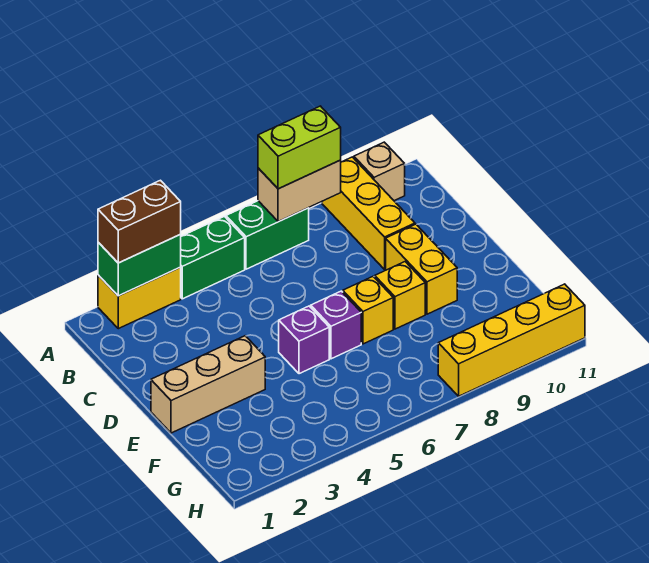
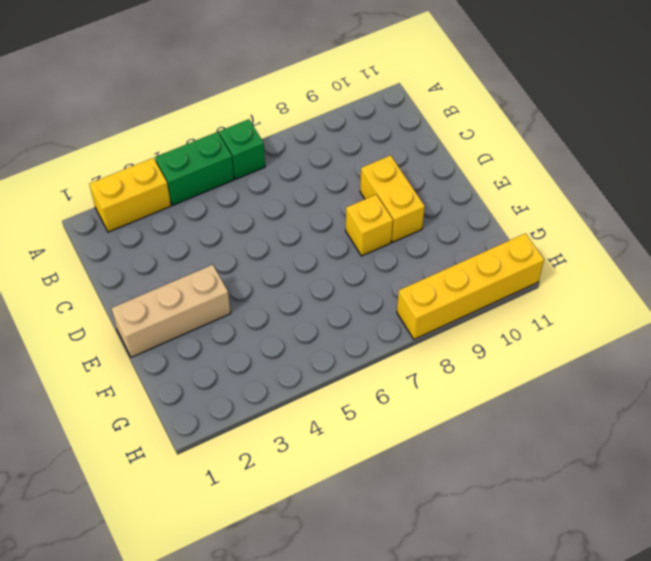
green brick A6 level 1 -> green brick A6:A7 level 1
none -> yellow brick A9:C9 level 1
none -> tan brick A10 level 1
none -> purple brick E5 level 1

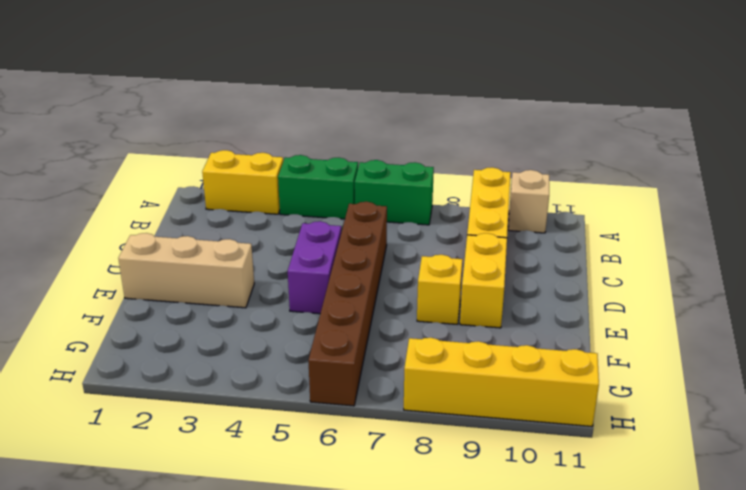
brown brick C6:H6 level 1 -> purple brick E6 level 1
purple brick D5:E5 level 1 -> purple brick E5 level 1
none -> yellow brick E7 level 1
none -> green brick A2:A3 level 2
none -> tan brick A7:A8 level 2

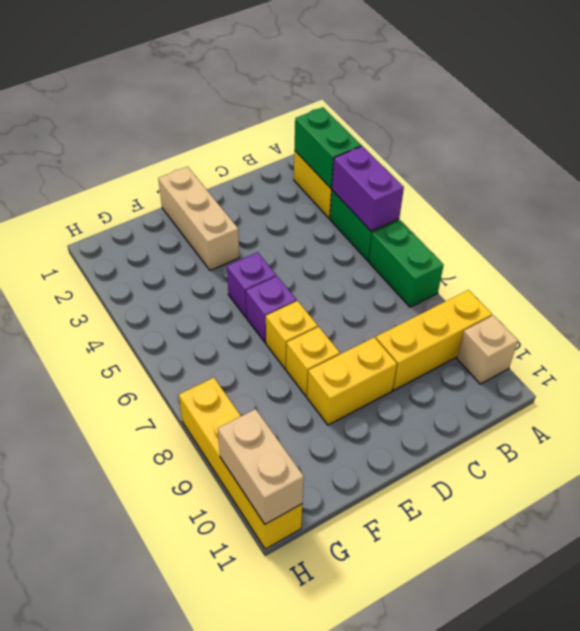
purple brick A4:A5 level 2 -> none
tan brick H10:H11 level 2 -> tan brick A7:A8 level 2
none -> brown brick A2:A3 level 3
none -> lime brick A7:A8 level 3

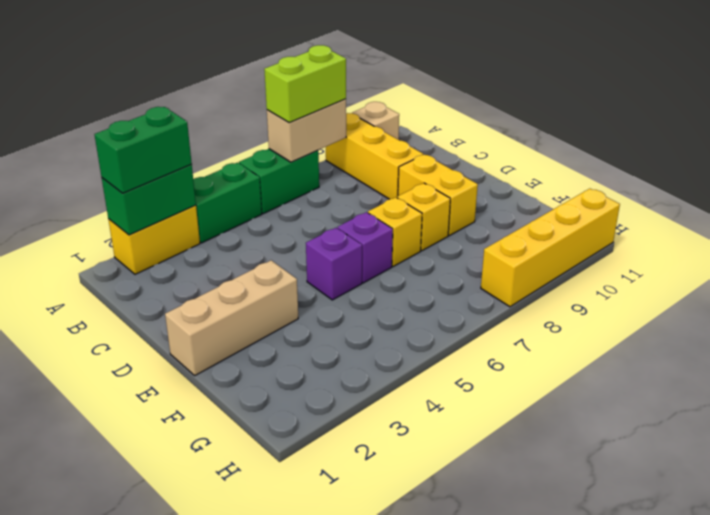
green brick A2:A3 level 3 -> brown brick A2:A3 level 3

